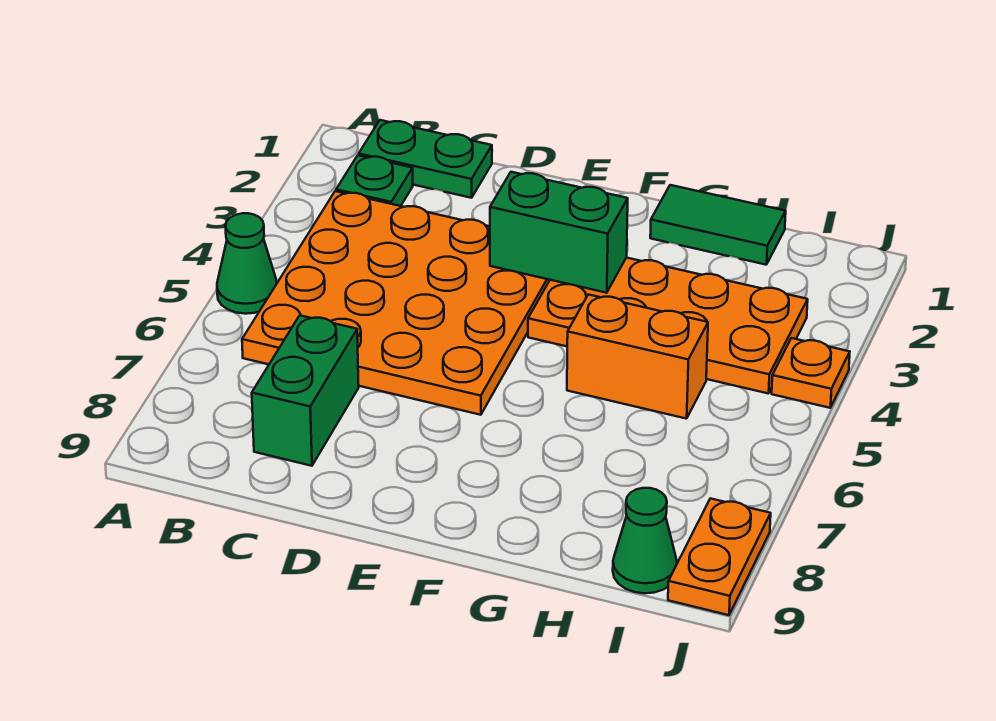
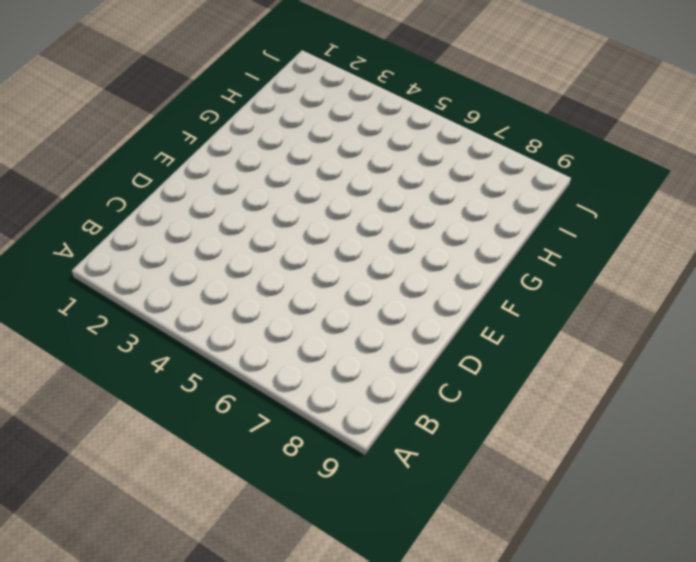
none -> green cone A5 level 1
none -> green plate B1:C1 level 1
none -> green plate B2 level 1

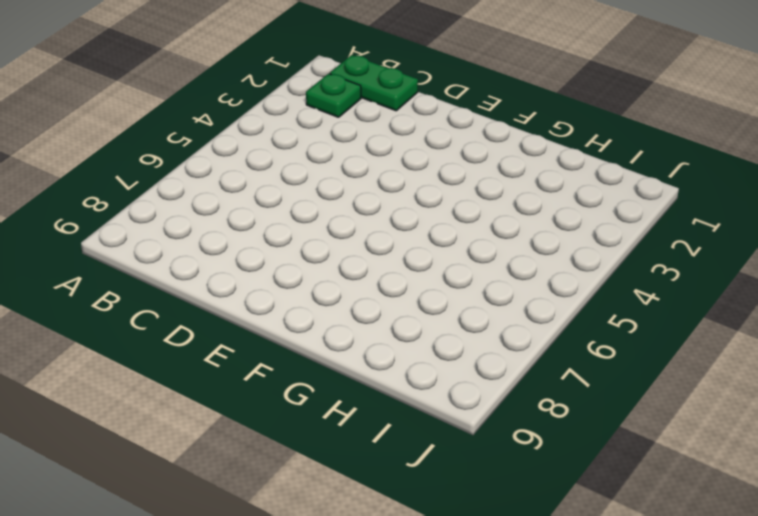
none -> green cone A5 level 1
none -> orange plate B3:E6 level 1
none -> green brick C7:C8 level 1

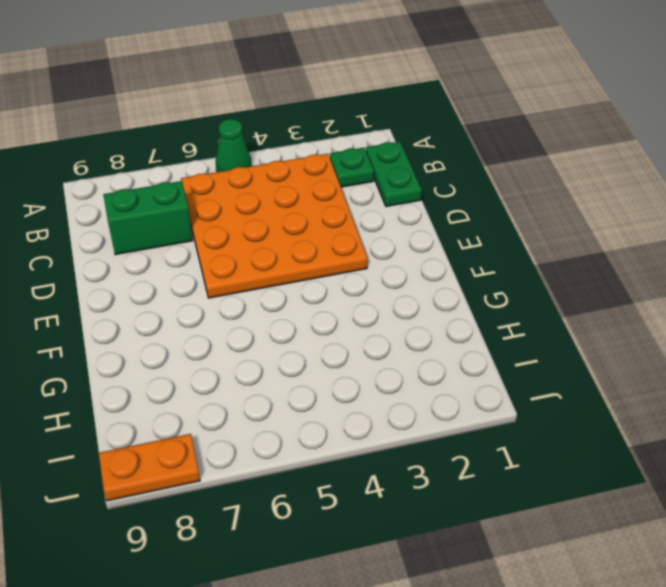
none -> orange plate F3:I4 level 1
none -> green tile G1:H1 level 1
none -> orange brick G5:H5 level 1

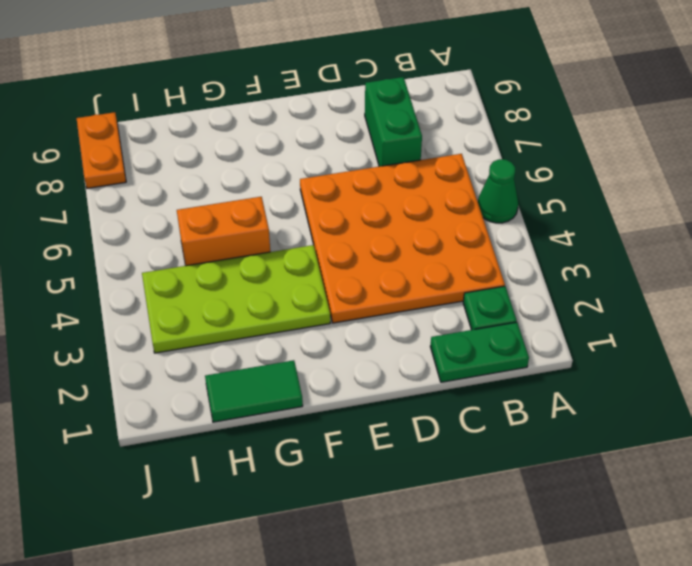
lime plate F3:I4 level 1 -> orange plate F3:I4 level 1
none -> green cone I9 level 1
none -> orange plate J4 level 1
none -> green brick E3:F3 level 2

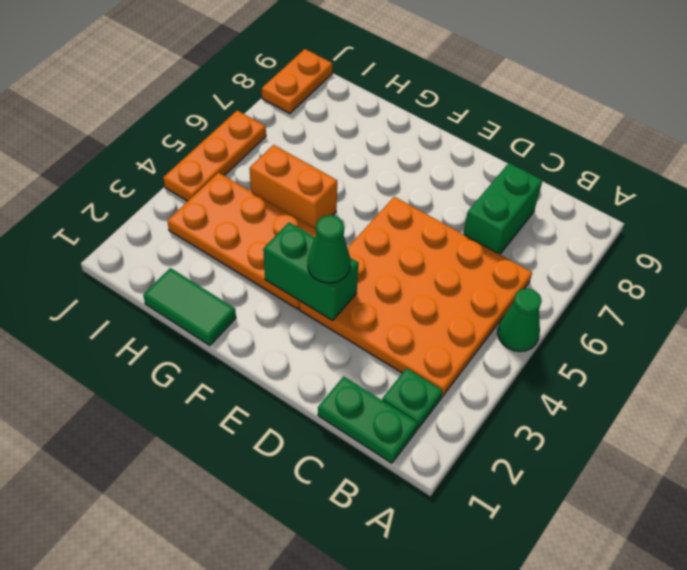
green cone E3 level 3 -> green cone I9 level 1
orange plate J4:J6 level 1 -> orange plate J4 level 1

